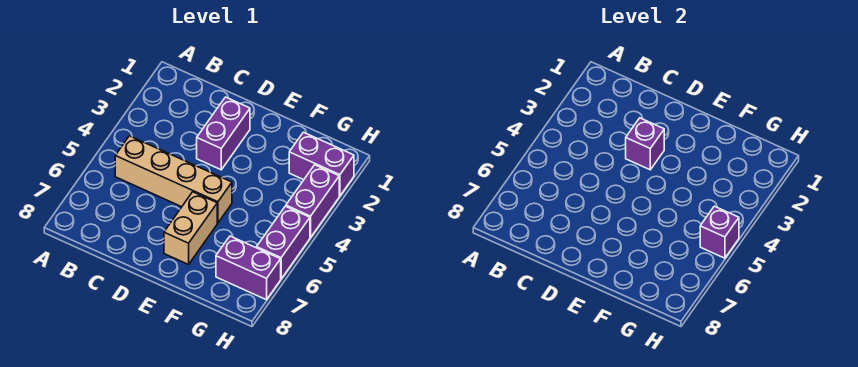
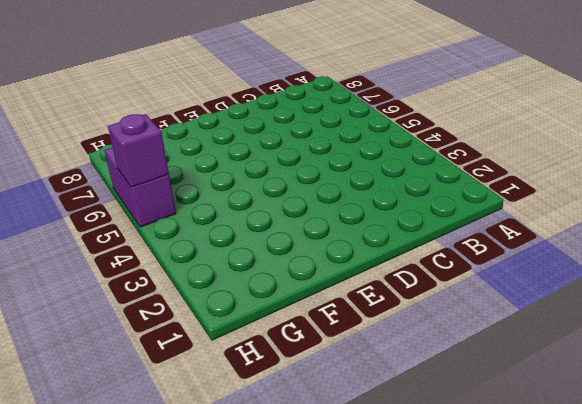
none -> tan brick B5:E5 level 1
none -> purple brick D2:D3 level 1

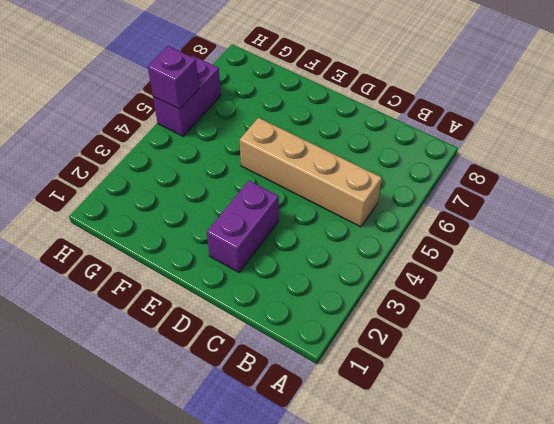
none -> tan brick E6:E7 level 1
none -> purple brick G2:H2 level 1

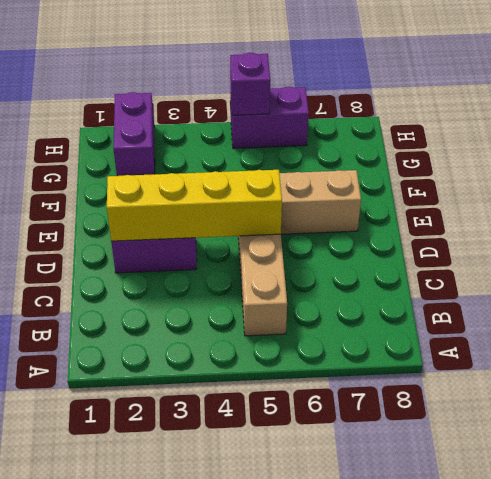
yellow brick D2:D5 level 2 -> purple brick D3 level 2
none -> purple brick G7:H7 level 1
none -> purple brick H3:H4 level 1

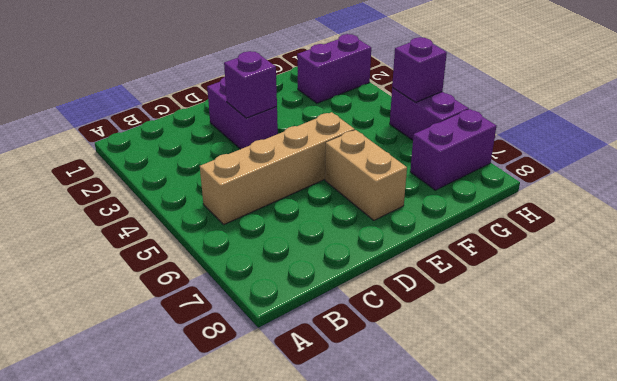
none -> purple brick H3:H4 level 1

